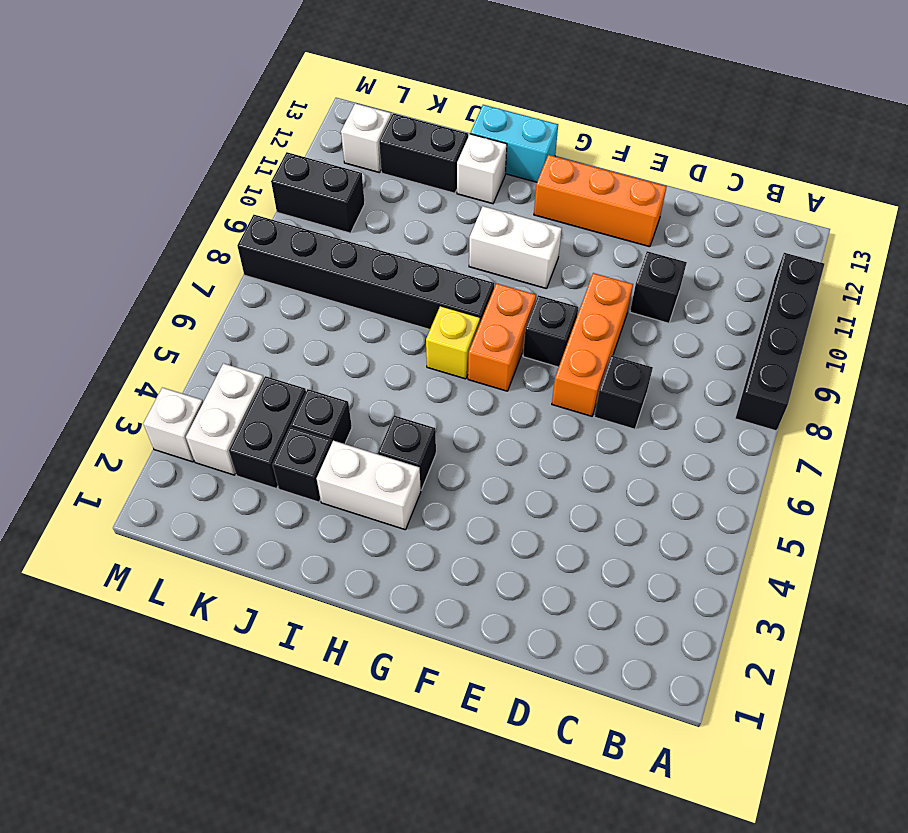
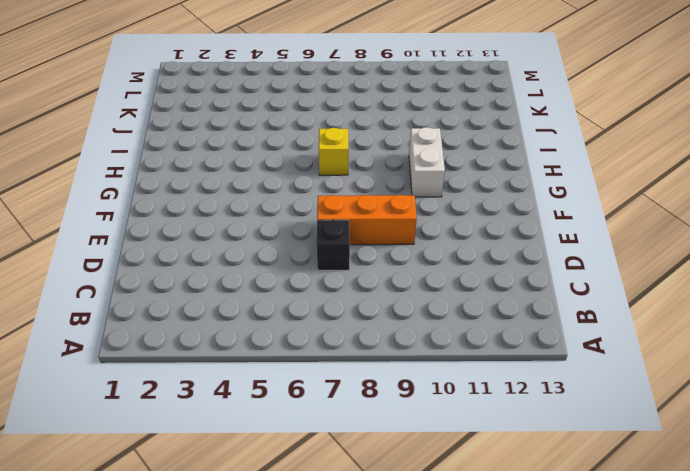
none -> black brick A8:A11 level 1
none -> black brick D10 level 1
none -> orange brick E12:G12 level 1

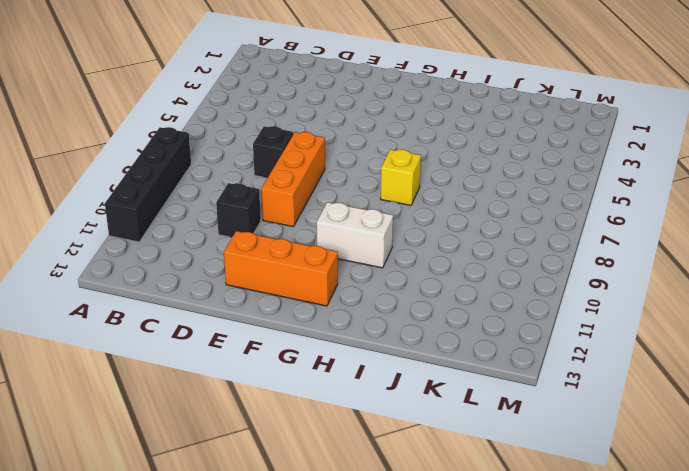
none -> black brick F8 level 1
none -> orange brick G7:G8 level 1
none -> white brick H3:I3 level 1

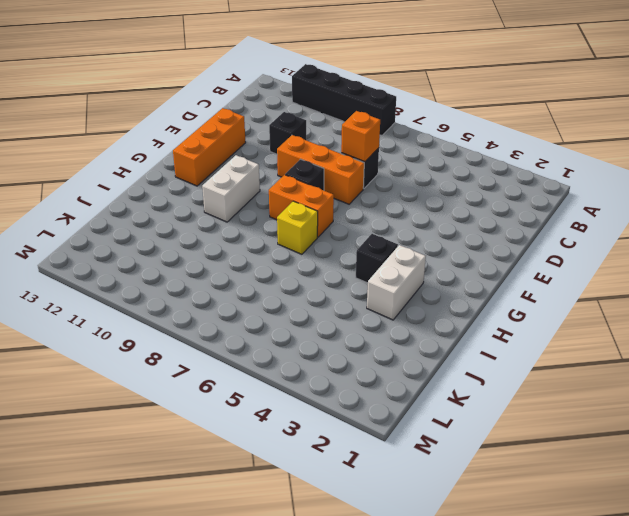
orange brick D7 level 2 -> none
none -> black brick H8:M8 level 1
none -> cyan brick H13:I13 level 1
none -> white brick I12 level 1

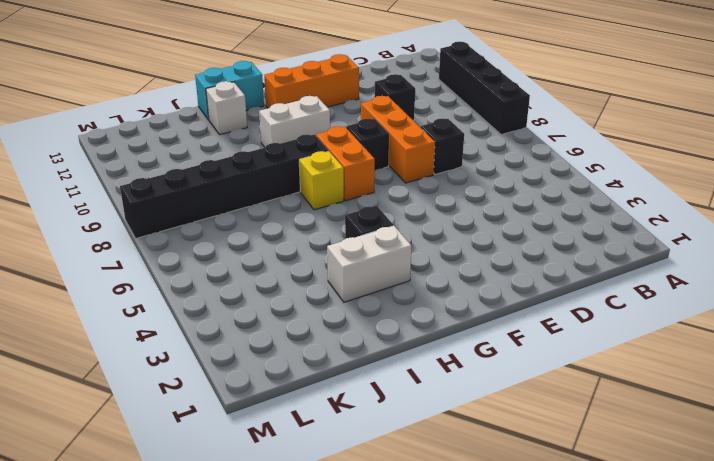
none -> black brick J3 level 1
none -> black brick J4 level 1
none -> black brick J12:K12 level 1

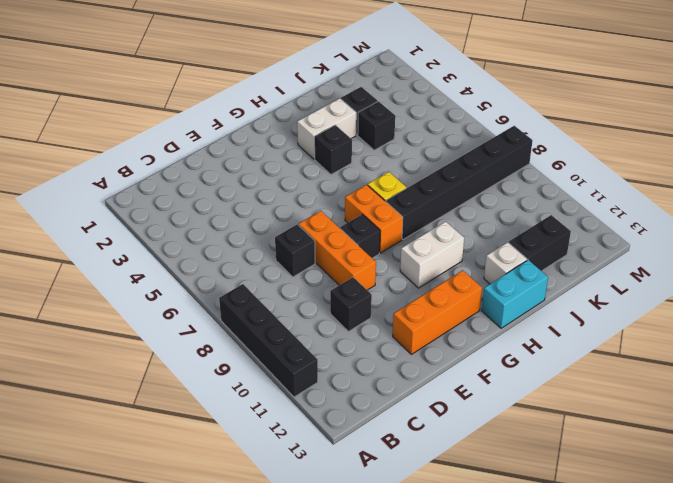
none -> black brick K3:K4 level 1
none -> white brick L3:L4 level 1
none -> black brick L10:M10 level 1

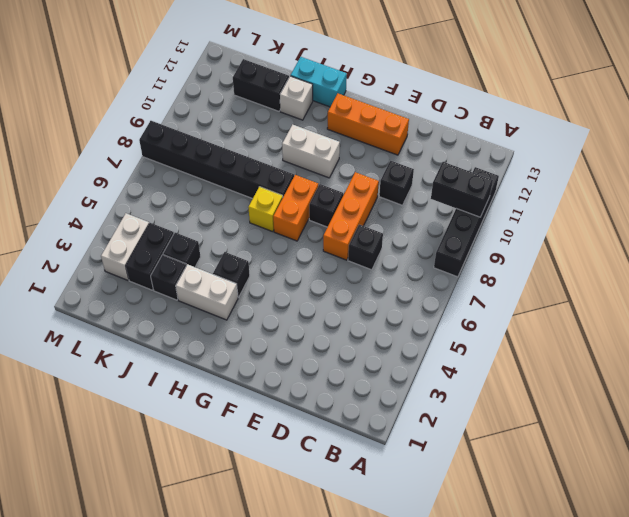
black brick A10:B10 level 2 -> black brick L10:M10 level 1
none -> white brick L12 level 1
none -> white brick M3 level 1

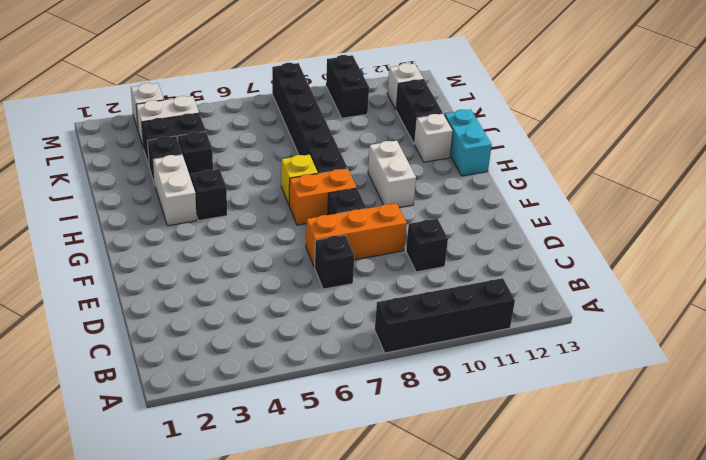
none -> orange brick E12:G12 level 1

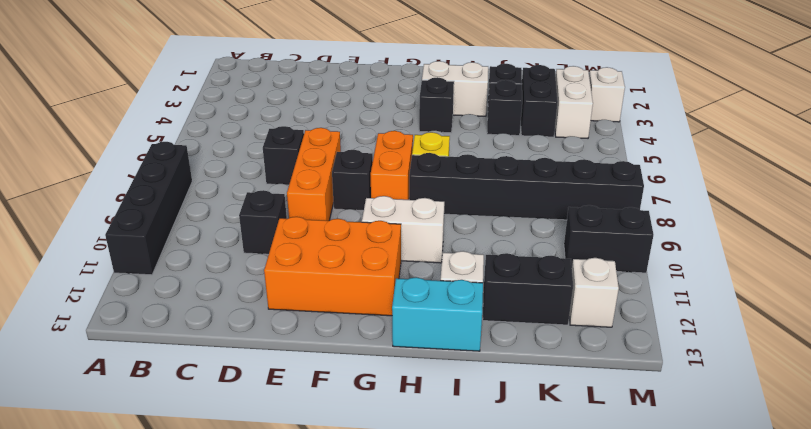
orange brick E11:G12 level 1 -> orange brick E12:G12 level 1

